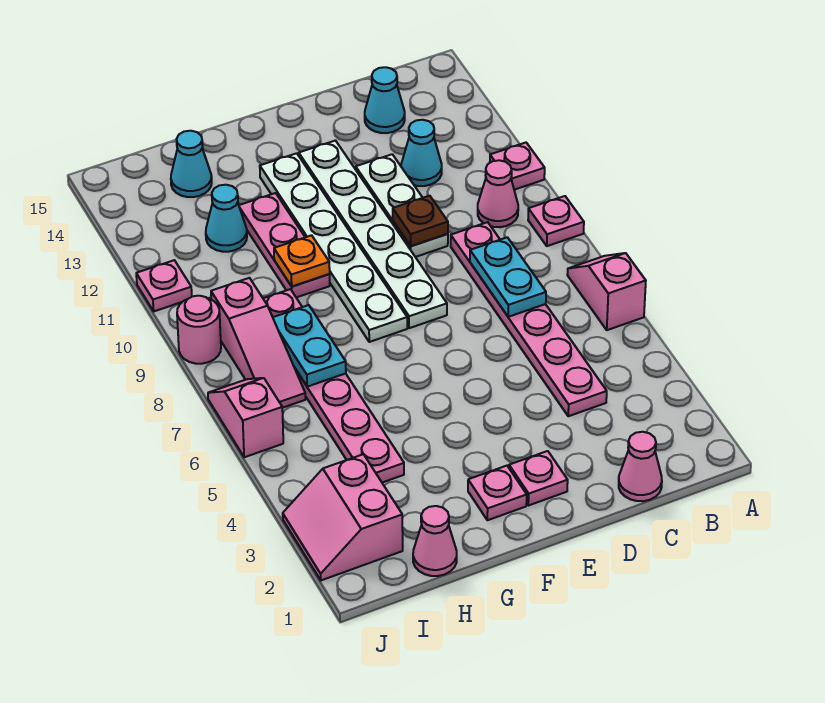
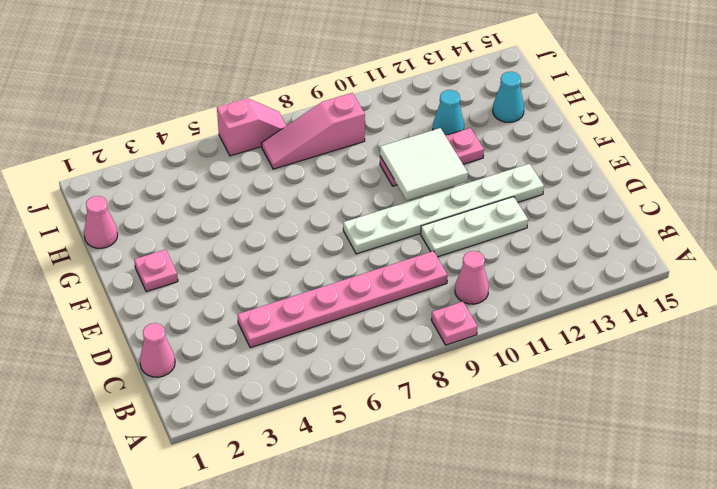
white tile F10:G11 level 2 -> orange plate G10 level 2
none -> pink slope A6:A7 level 1 top 6
none -> pink plate A11 level 1
none -> cyan cone C12 level 1

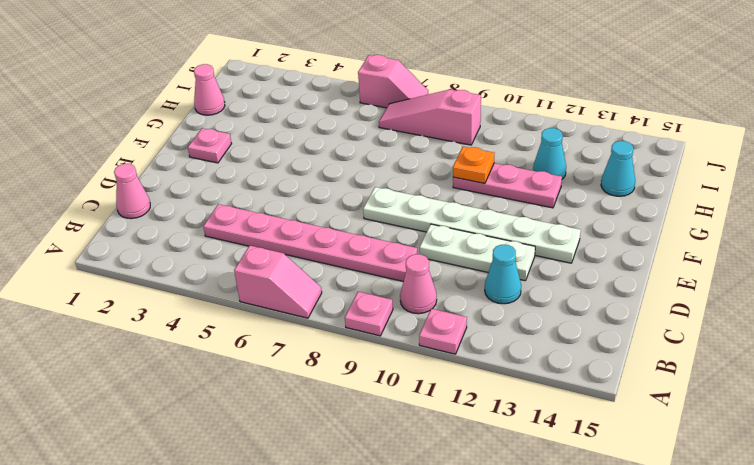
none -> cyan cone C14 level 1
none -> pink plate E2 level 1
none -> white plate F8:F13 level 1

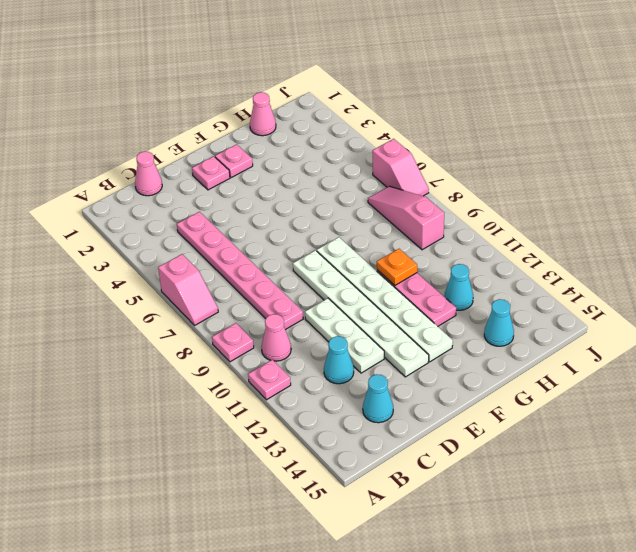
none -> pink plate H4:H9 level 1
none -> pink slope I2:J3 level 1 top I
none -> pink round brick J9 level 1

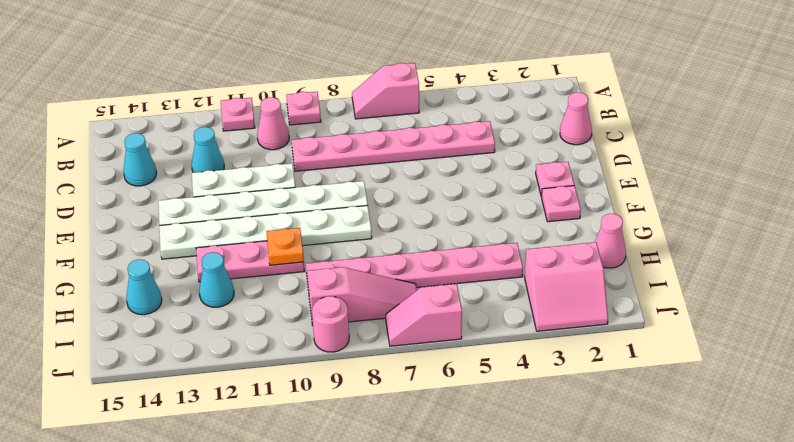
none -> pink plate J11 level 1
none -> cyan plate C7:C8 level 2
none -> brown plate D10 level 2

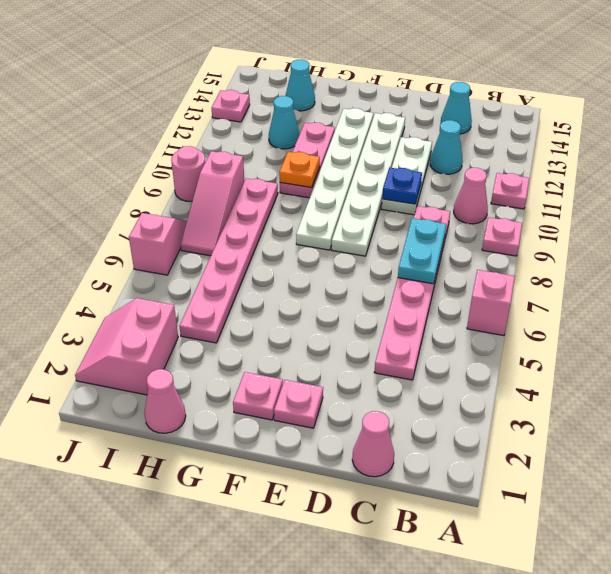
blue plate D10 level 2 -> brown plate D10 level 2
pink plate J13 level 1 -> pink plate J11 level 1
none -> cyan plate H7:H8 level 2

